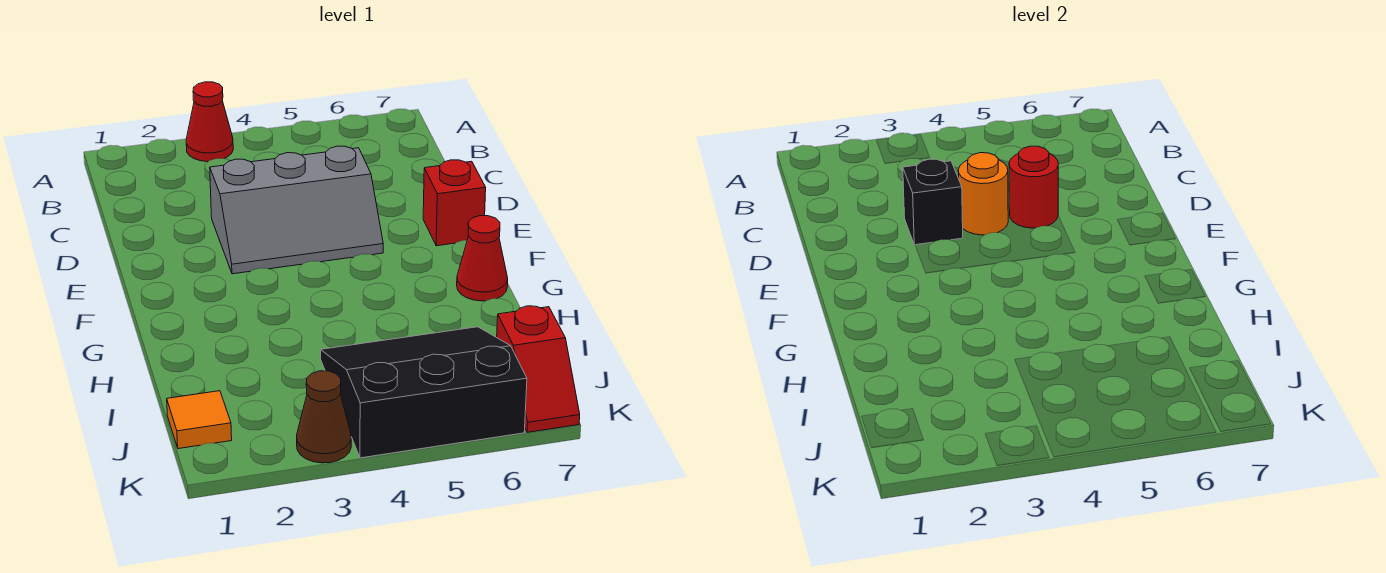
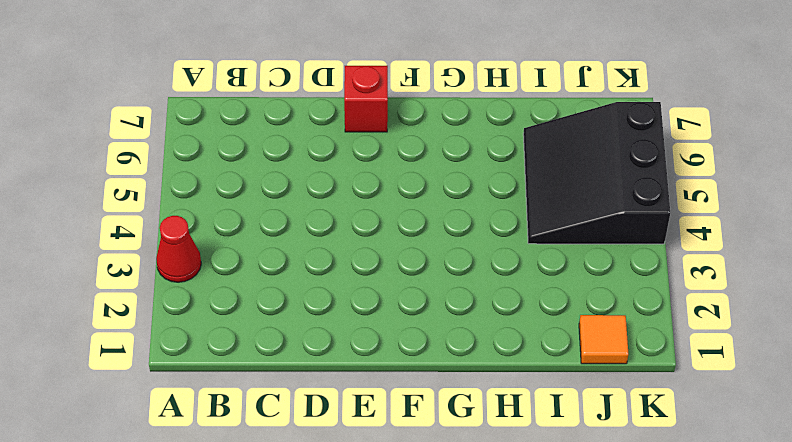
none -> grey slope D3:E5 level 1 top D
none -> red cone G7 level 1

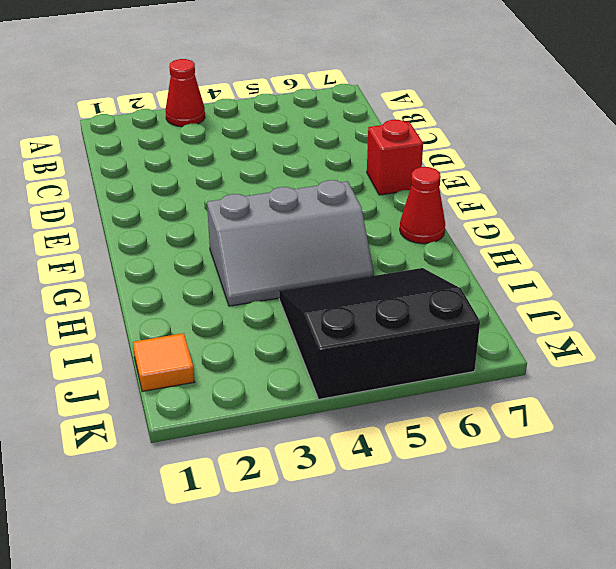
grey slope G3:H5 level 1 top G -> grey slope D3:E5 level 1 top D
none -> red slope J7:K7 level 1 top J
none -> brown cone K3 level 1

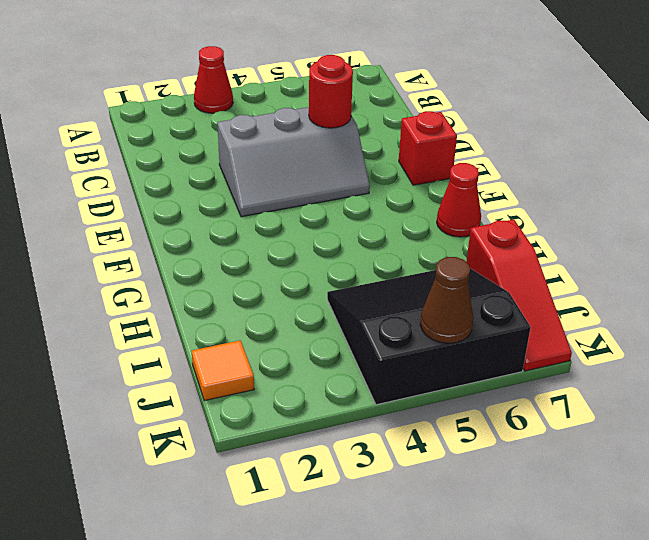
red slope I7:K7 level 1 top I -> red slope J7:K7 level 1 top J
brown cone K5 level 2 -> brown cone K3 level 1
none -> black brick D3 level 2
none -> orange round brick D4 level 2

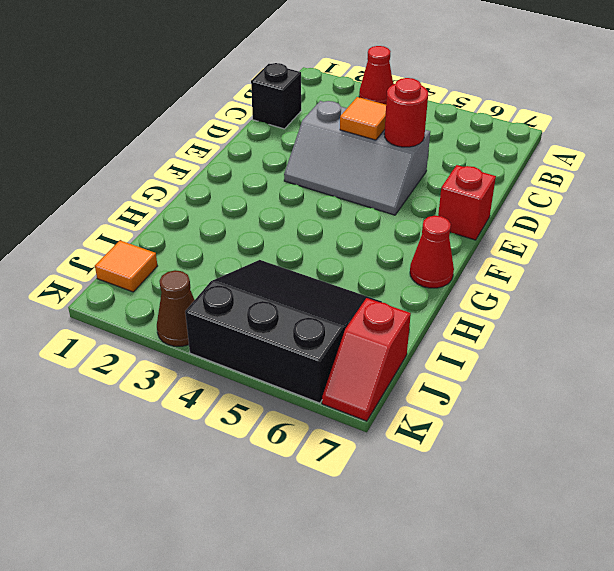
black brick C1 level 1 -> black brick D3 level 2
orange tile D4 level 2 -> orange round brick D4 level 2

